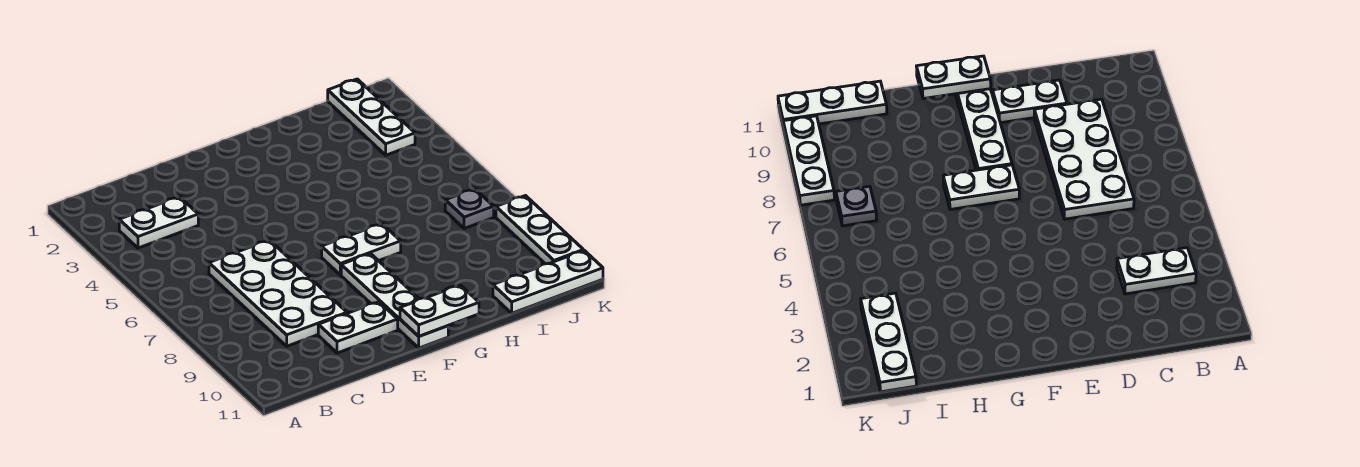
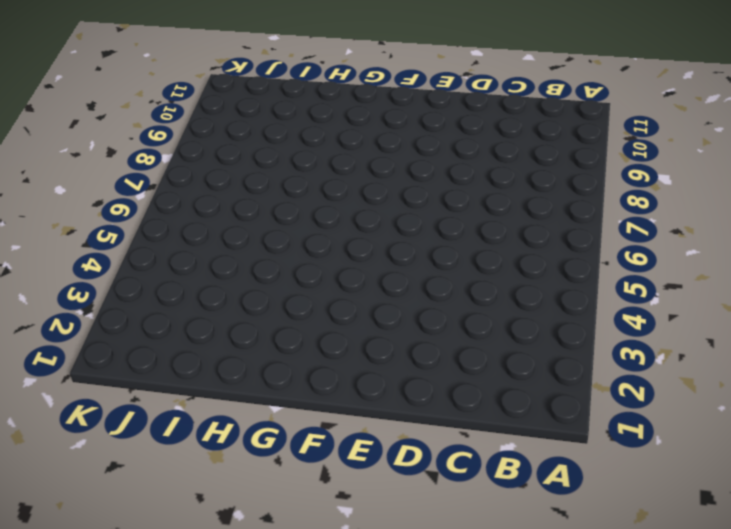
none -> white plate B3:C3 level 1
none -> white plate C6:D9 level 1

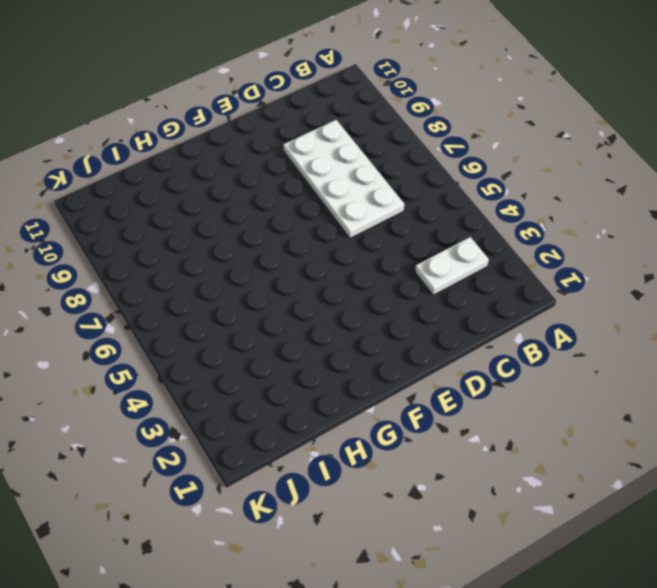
none -> white plate D10:E10 level 1
none -> white plate F7:G7 level 1

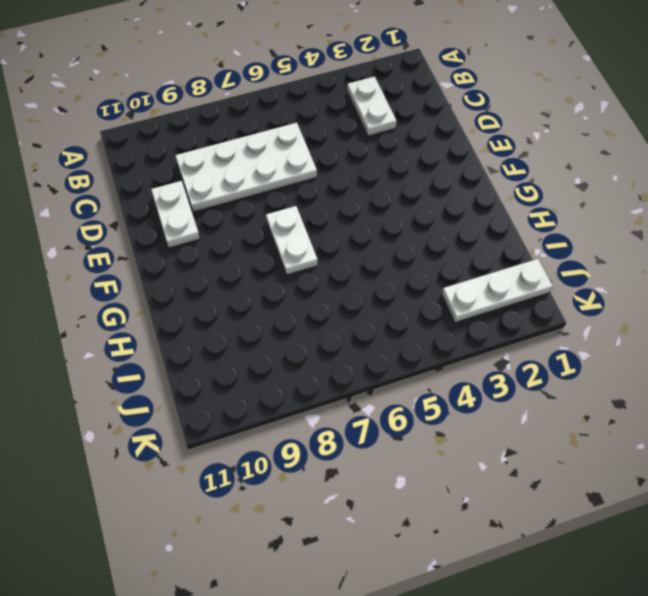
none -> white plate F8:F11 level 1
none -> white plate I11:K11 level 1

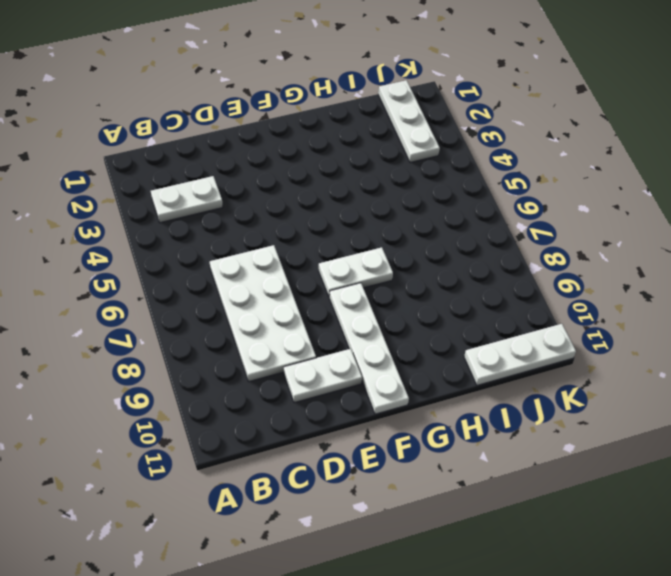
none -> grey plate J7 level 1
none -> white plate K8:K10 level 1

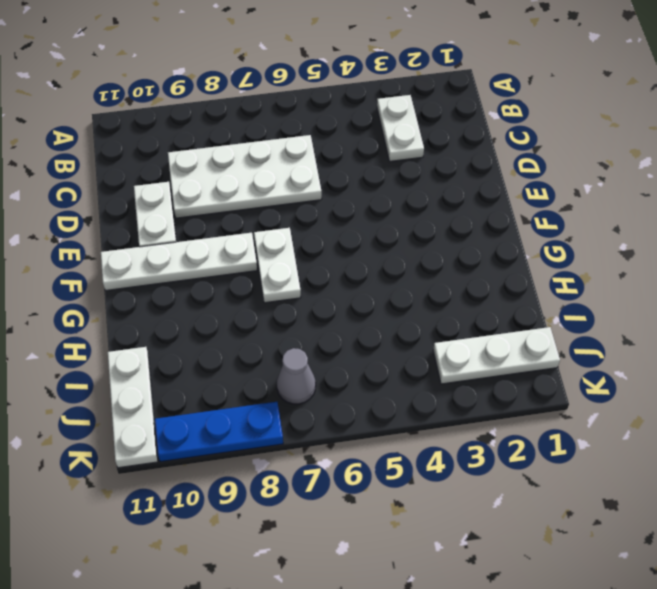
grey cone J7 level 1 -> grey plate J7 level 1
blue plate K8:K10 level 1 -> white plate K8:K10 level 1
none -> white plate F11:G11 level 2

